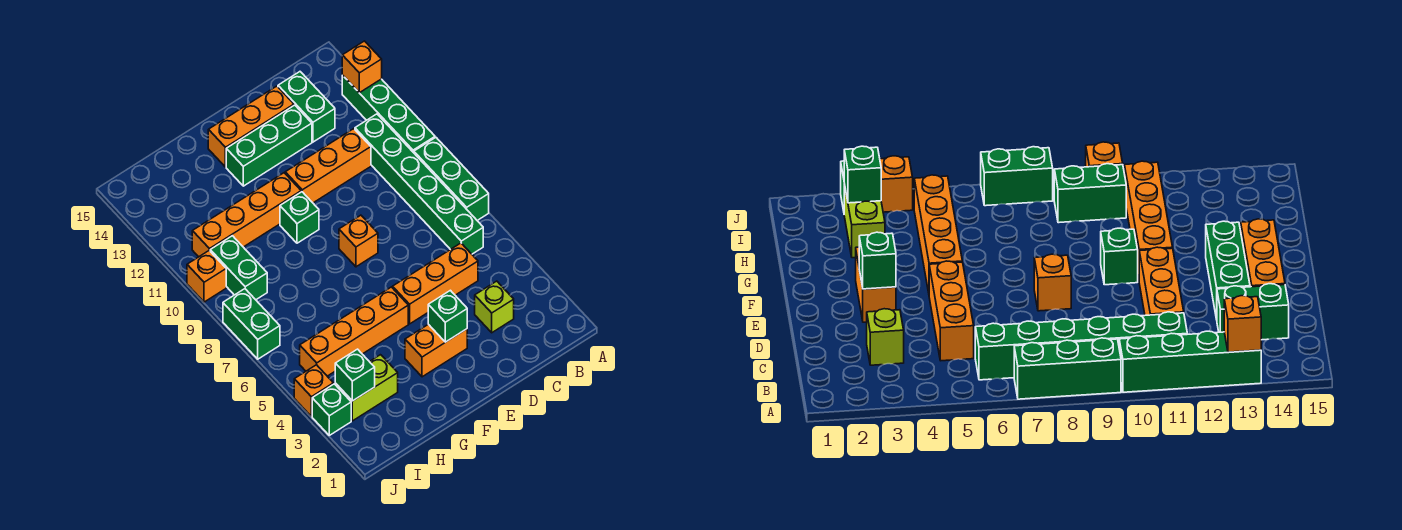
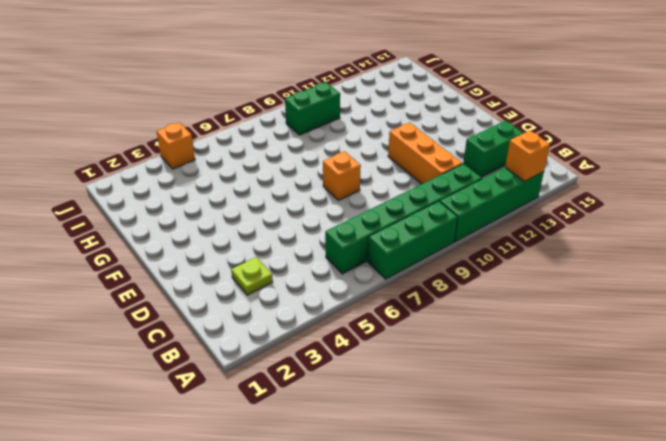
lime plate C3 level 1 -> lime brick C3 level 1
none -> orange brick C5:E5 level 1
none -> green brick D13:F13 level 1
none -> orange brick D14:F14 level 1

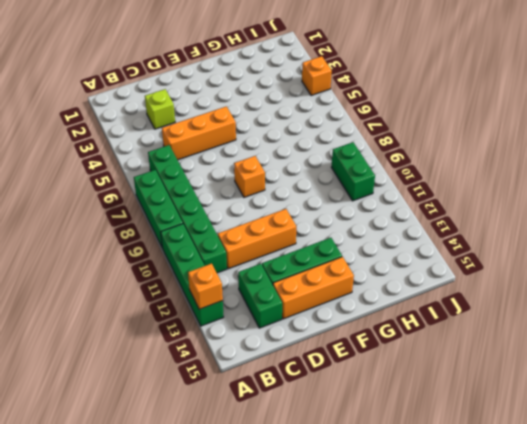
none -> orange brick E3:F3 level 1
none -> orange brick F5:I5 level 1
none -> green brick F10 level 1

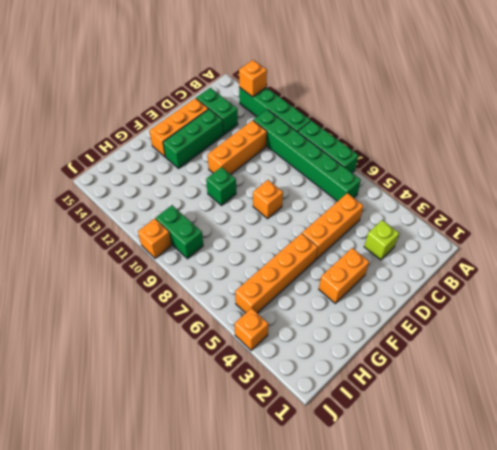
none -> orange brick F11:I11 level 1
none -> lime brick H3:I3 level 1
none -> green brick J3 level 1

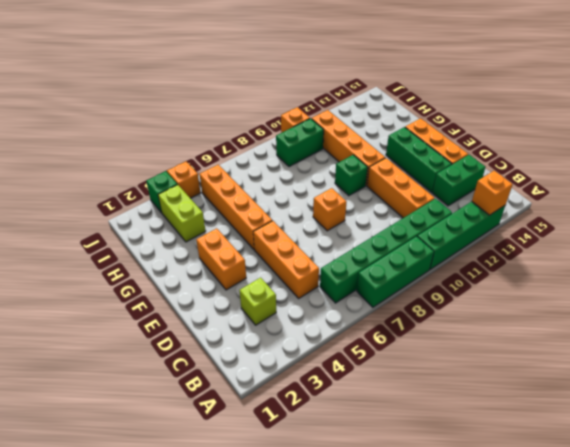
none -> green brick J7:J8 level 1
none -> green brick E3 level 2
none -> green brick I3 level 2

